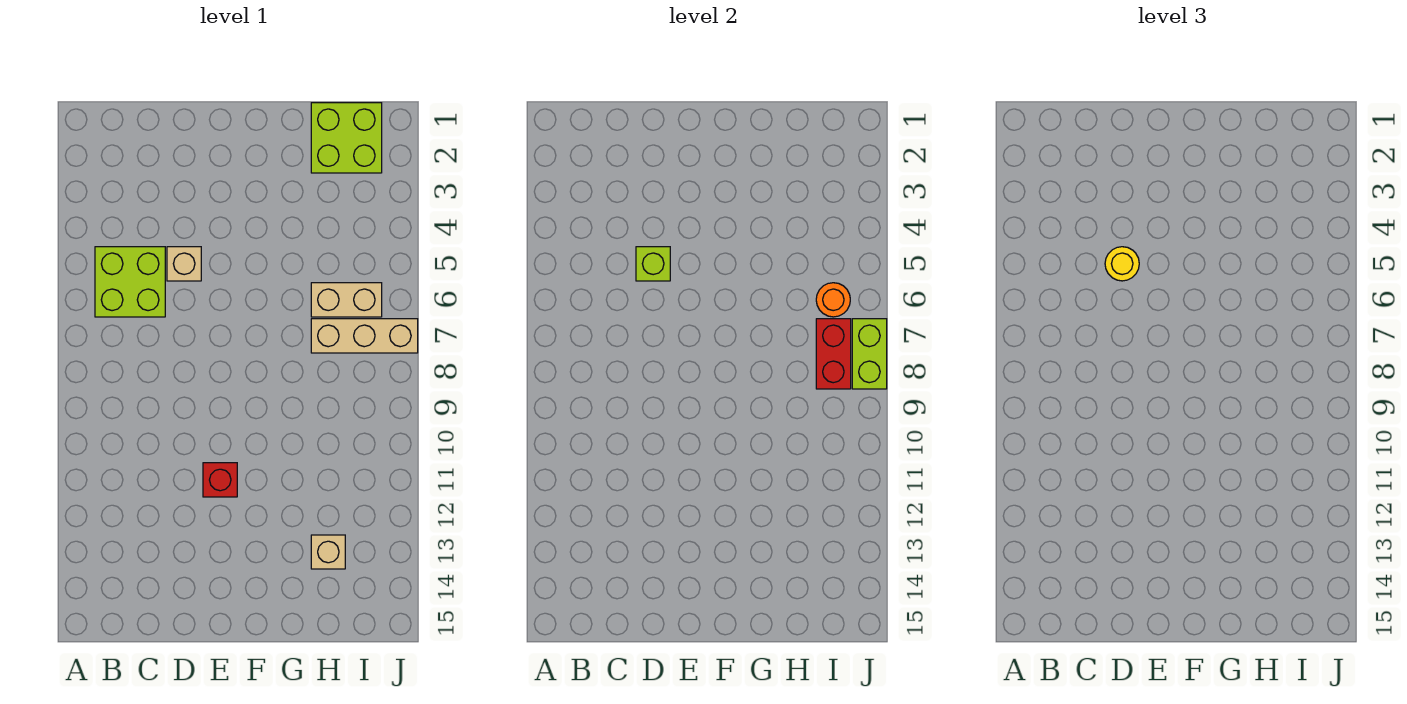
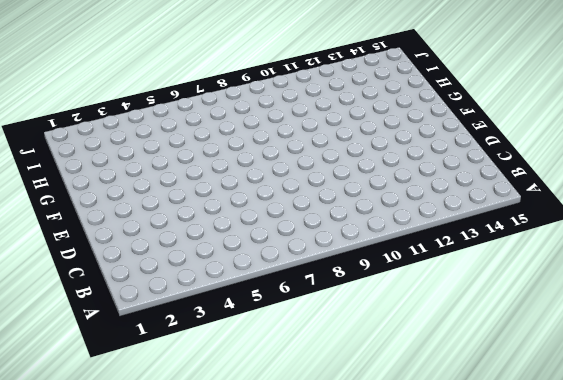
none -> lime brick B5:C6 level 1
none -> tan brick D5 level 1
none -> red brick E11 level 1

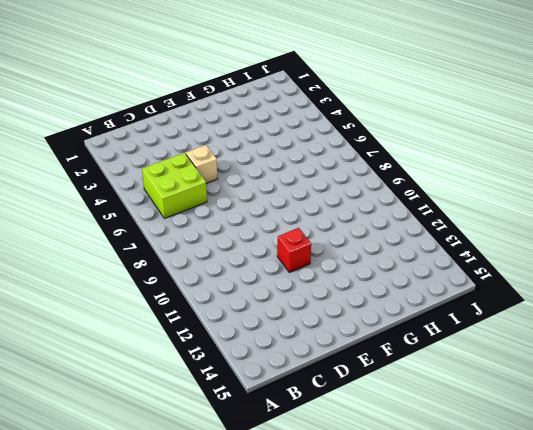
none -> lime brick H1:I2 level 1
none -> tan brick H6:I6 level 1
none -> tan brick H7:J7 level 1

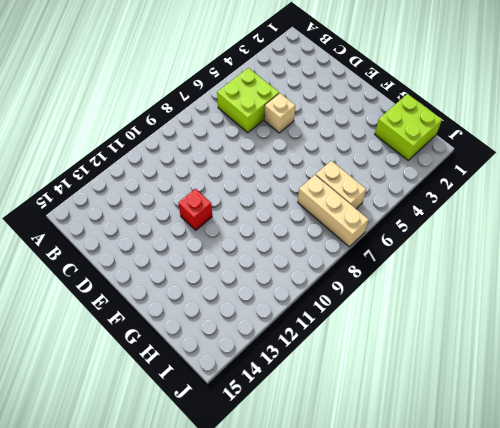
none -> tan brick H13 level 1
none -> lime brick D5 level 2
none -> orange round brick I6 level 2

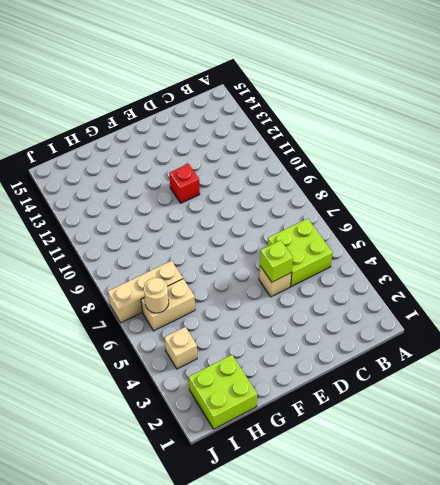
tan brick I4 level 1 -> tan brick H13 level 1
tan round brick I6 level 2 -> orange round brick I6 level 2
none -> red brick I7:I8 level 2
none -> lime brick J7:J8 level 2
none -> yellow round brick D5 level 3

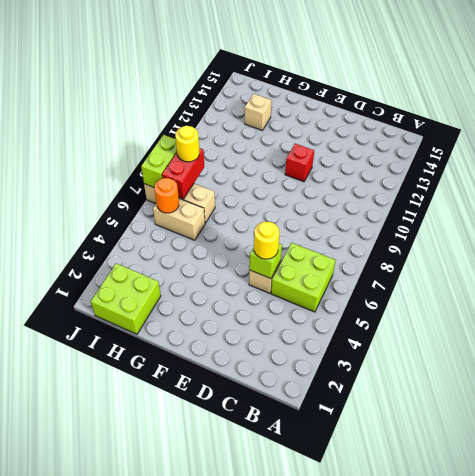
yellow round brick I8 level 3 -> none

